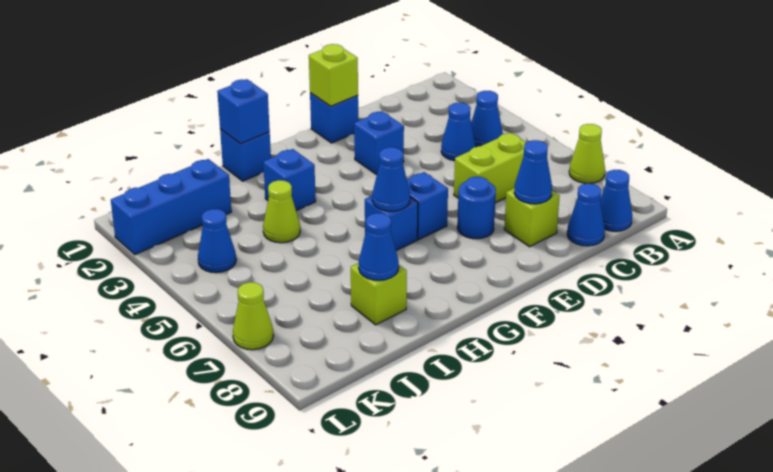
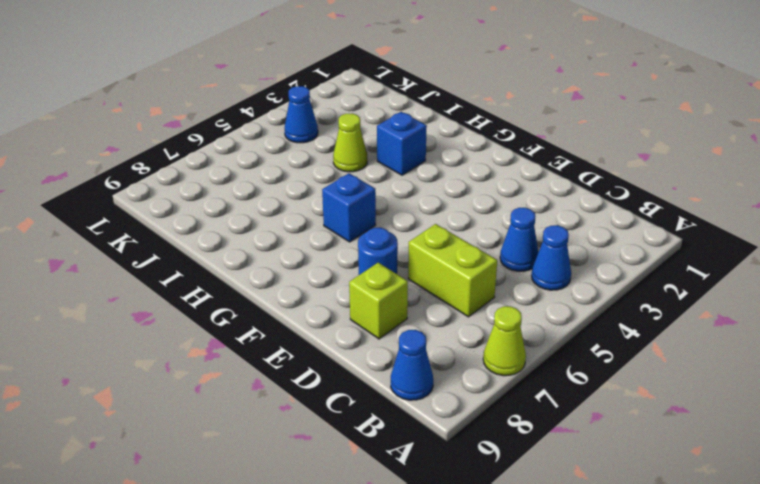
none -> blue cone C9 level 1
none -> blue brick E1 level 1
none -> blue brick E3 level 1

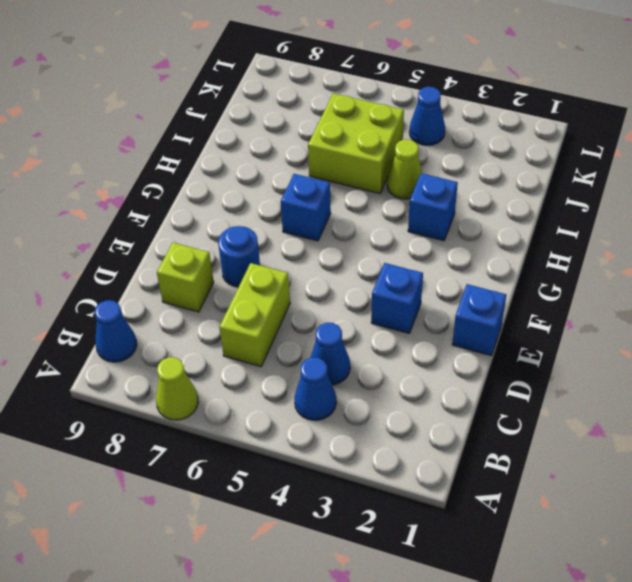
lime brick I5:J6 level 1 -> none
none -> blue cone C9 level 1
none -> blue brick F6 level 1
none -> blue brick H1 level 1

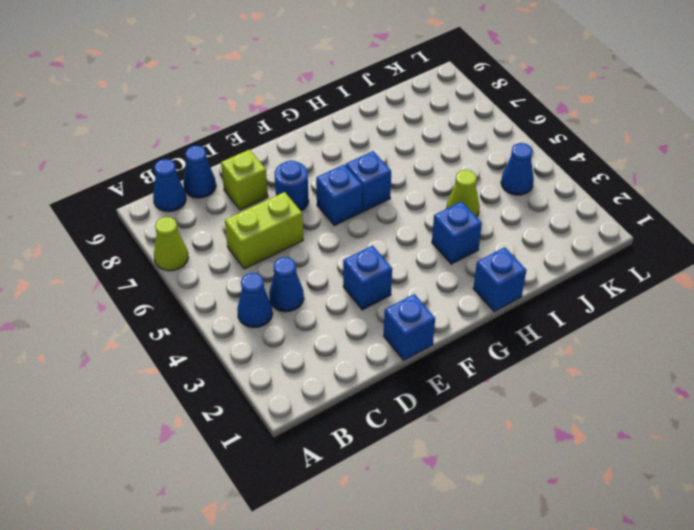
none -> lime brick I8 level 1
none -> blue brick J2:L2 level 1
none -> lime cone L7 level 1

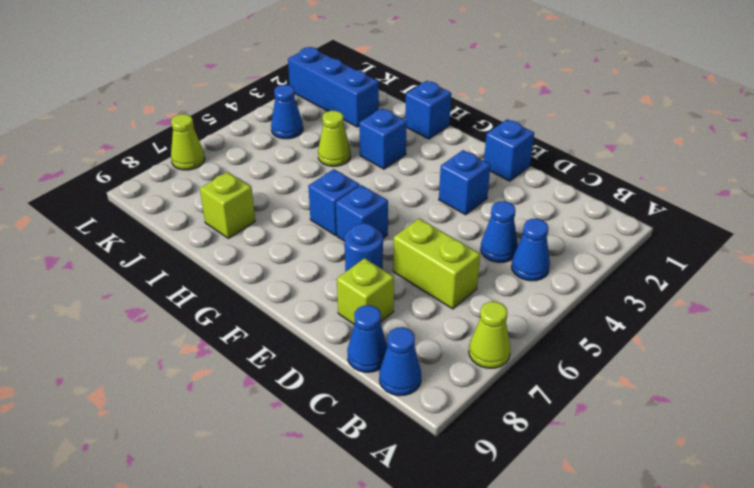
none -> blue cone D8 level 2
none -> lime brick E1 level 2
none -> blue cone G6 level 2

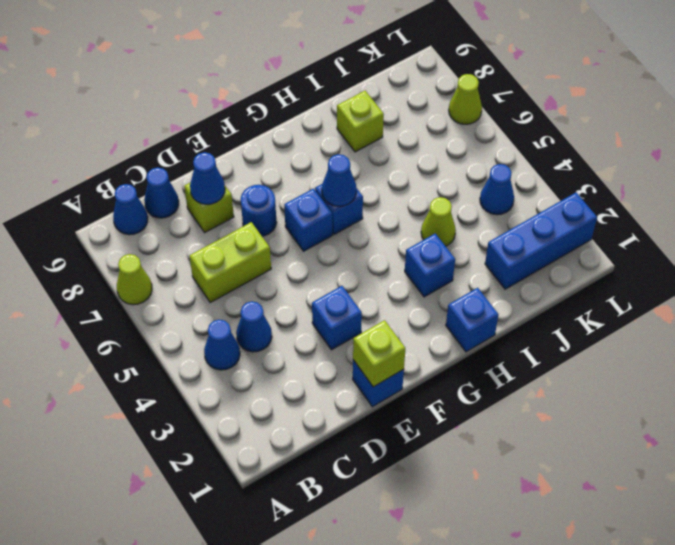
none -> blue brick H1 level 2
none -> blue cone I8 level 2

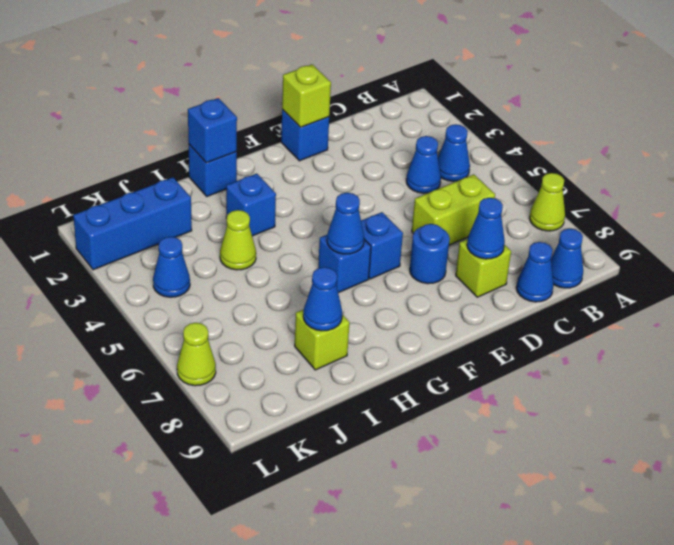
none -> blue brick E3 level 1

